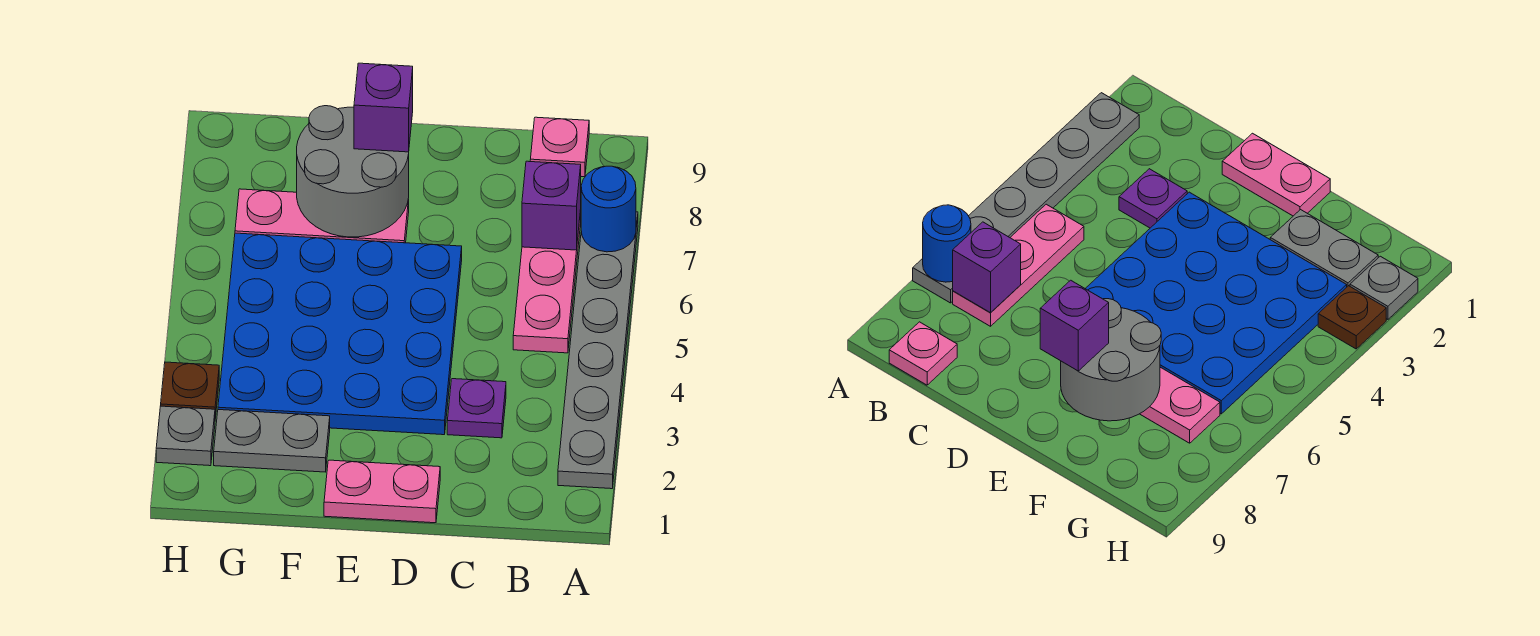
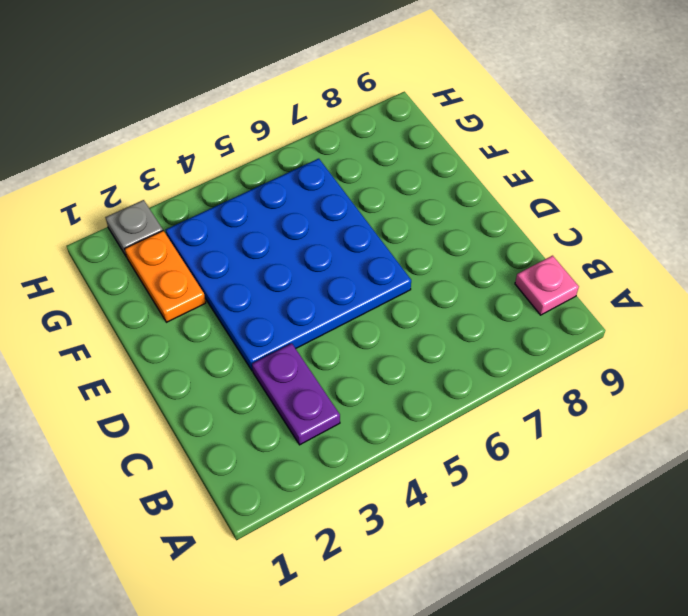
purple plate B3:C3 level 1 -> purple plate C3 level 1
orange plate F2:G2 level 1 -> grey plate F2:G2 level 1
none -> grey plate A2:A7 level 1
none -> pink plate B5:B7 level 1
none -> pink plate D1:E1 level 1

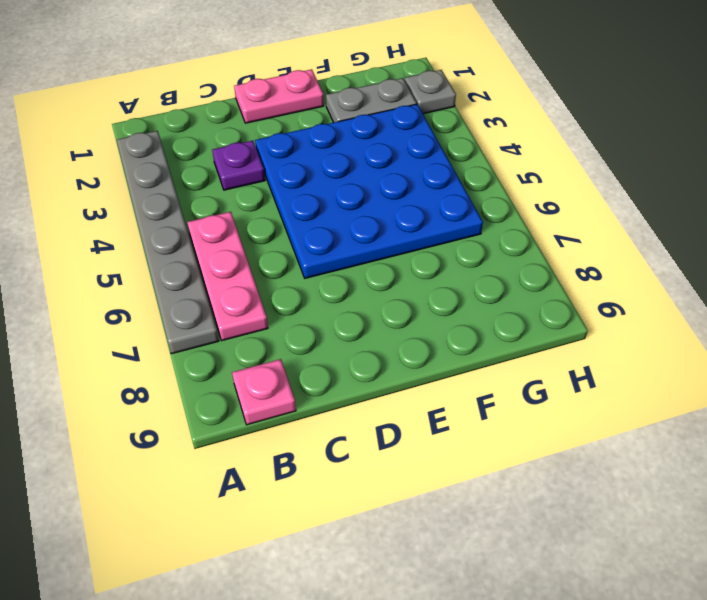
none -> pink plate E7:G7 level 1
none -> brown plate H3 level 1
none -> blue round brick A7 level 2

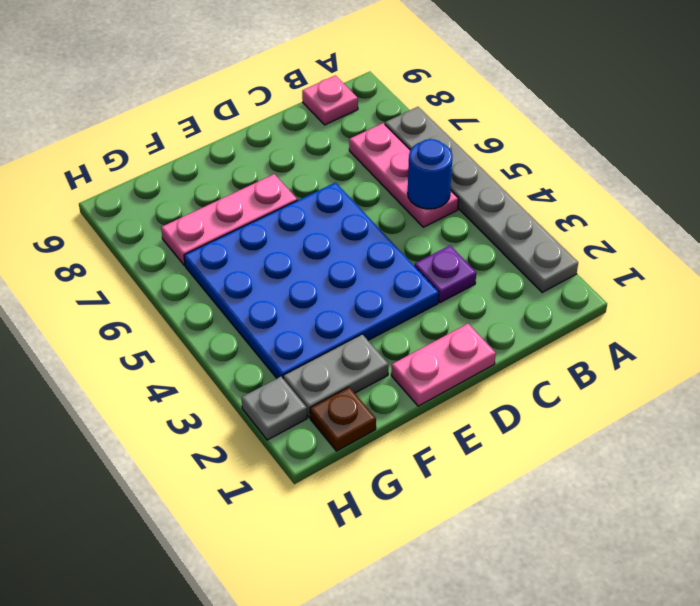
blue round brick B5 level 2 -> blue round brick A7 level 2
brown plate G1 level 1 -> brown plate H3 level 1
none -> purple brick B7 level 2
none -> grey round brick E7:F8 level 2
none -> purple brick E8 level 3

